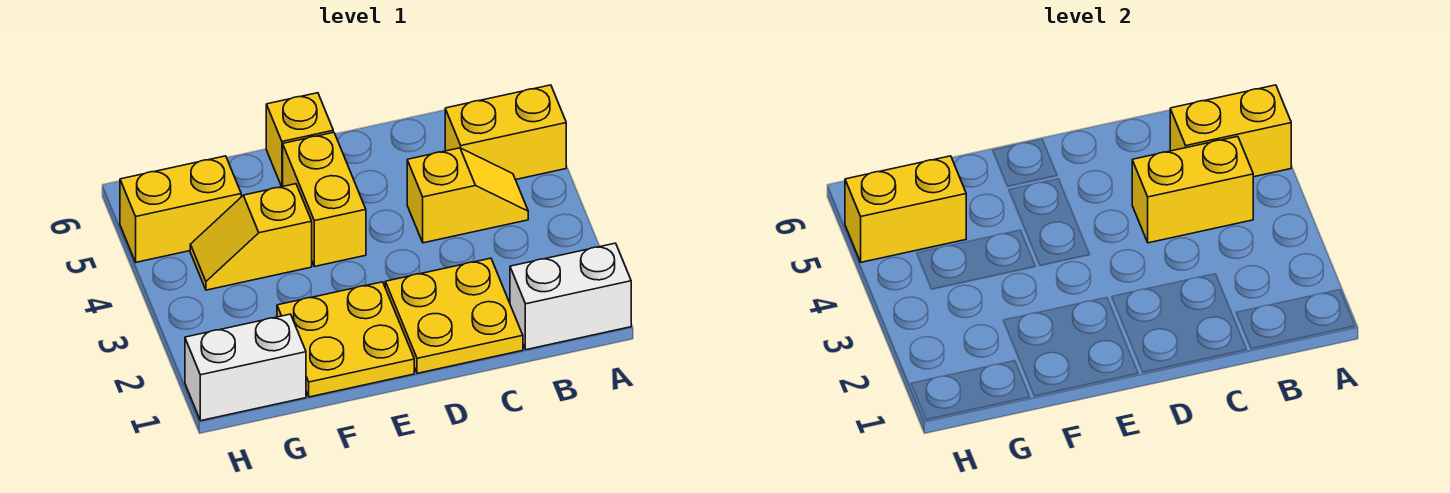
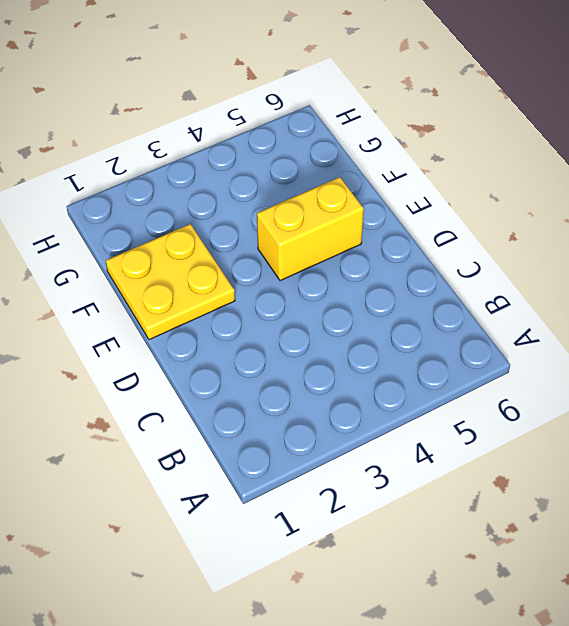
none -> white brick A1:B1 level 1
none -> yellow brick A5:B5 level 1
none -> yellow slope B4:C4 level 1 top C

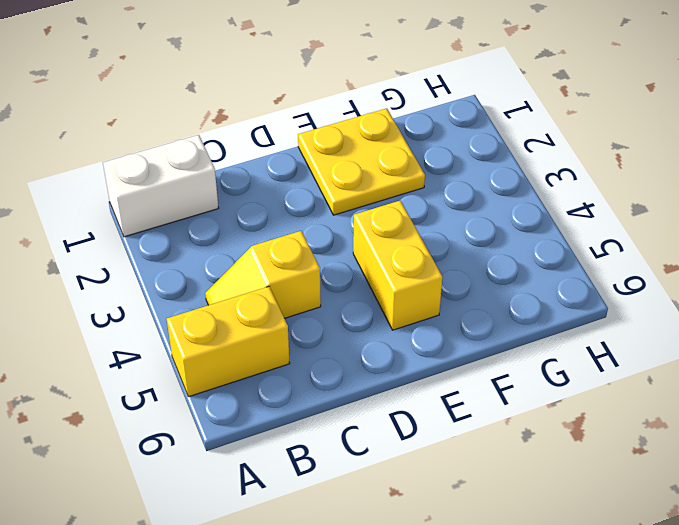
none -> yellow plate C1:D2 level 1
none -> yellow brick E6 level 1
none -> yellow slope F4:G4 level 1 top F

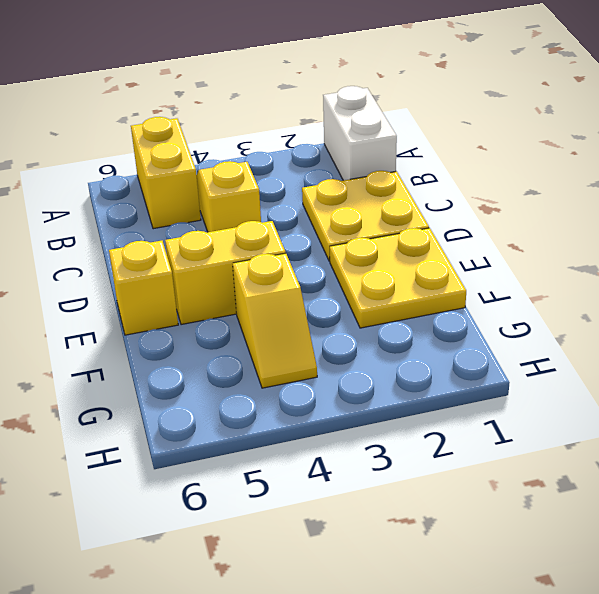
none -> white brick G1:H1 level 1
none -> yellow brick G5:H5 level 1
none -> yellow brick A5:B5 level 2

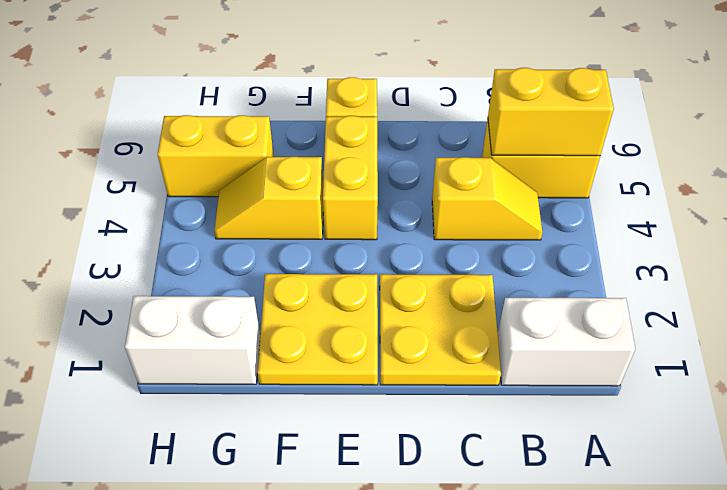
none -> yellow brick B4:C4 level 2
none -> yellow brick G5:H5 level 2

